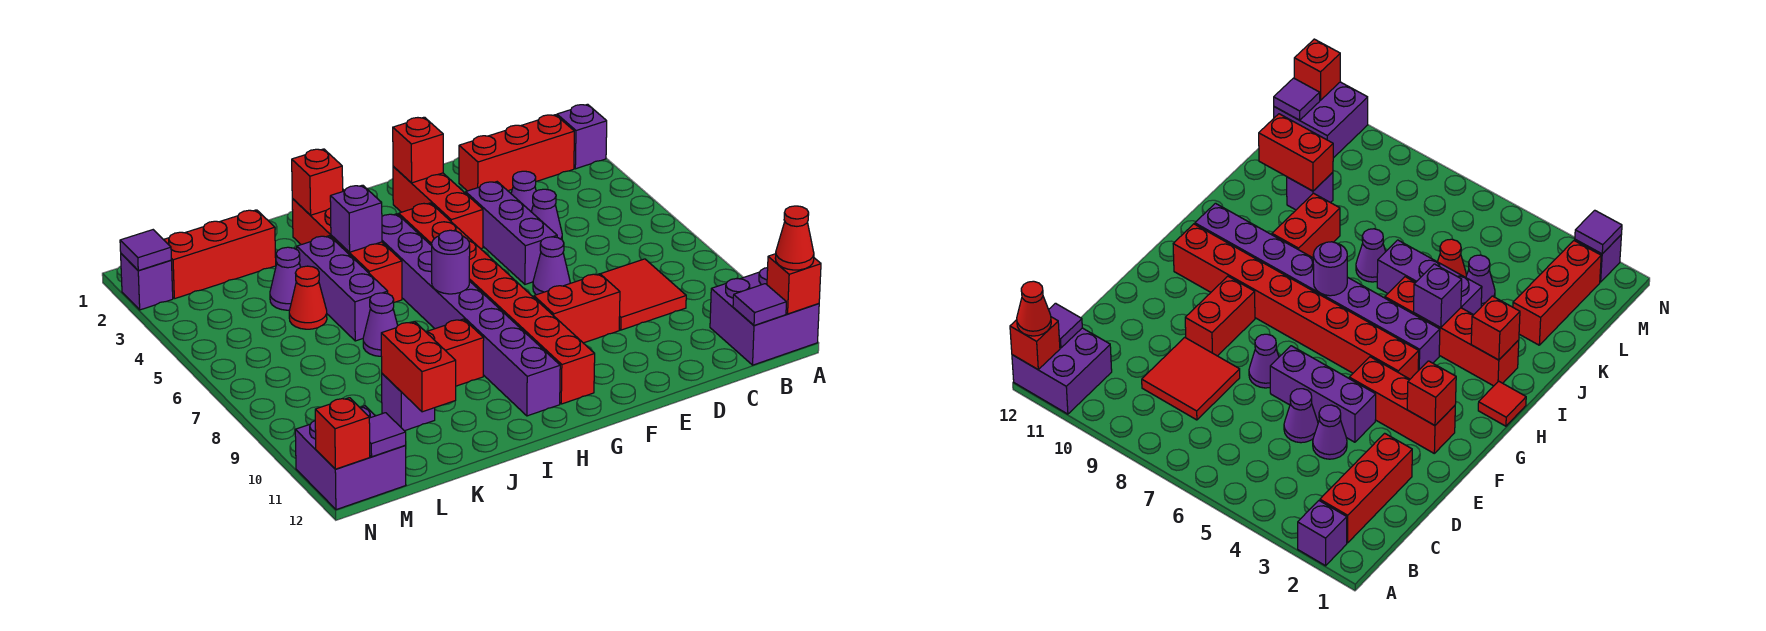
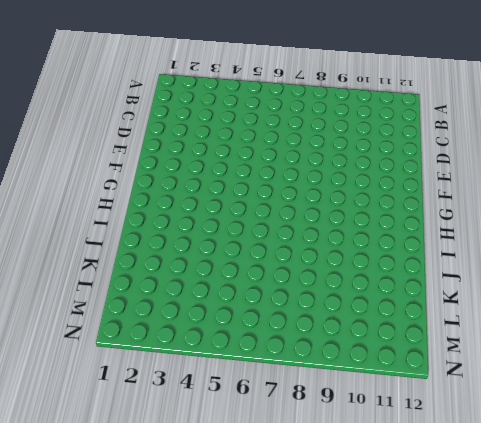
none -> purple brick A2 level 1
none -> purple brick A11:B12 level 1
none -> red brick B2:D2 level 1
none -> red tile C8:D9 level 1

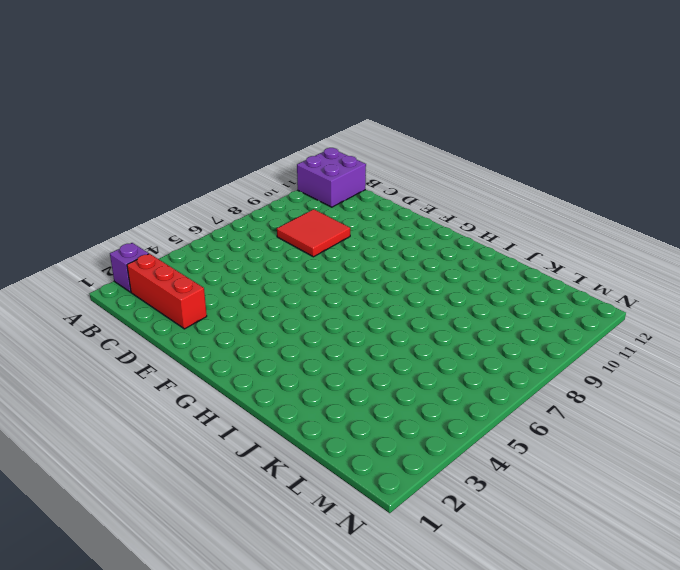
none -> purple cone D4 level 1
none -> purple cone D5 level 1
none -> purple brick E4:E6 level 1
none -> purple cone E7 level 1

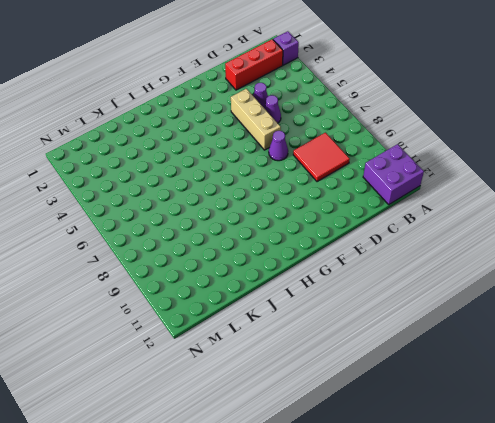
tan brick E4:E6 level 1 -> purple brick E4:E6 level 1
none -> red brick E9:F9 level 1
none -> red brick F2:F4 level 1
none -> red brick G4:G11 level 1
none -> red tile H1 level 1

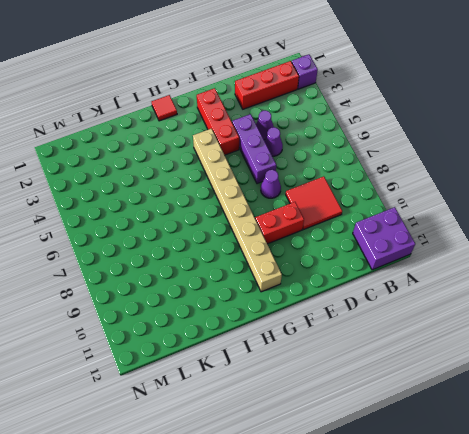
tan brick G4:G11 level 1 -> red brick G4:G11 level 1
none -> purple brick H4:H11 level 1
none -> red brick I2:I5 level 1
none -> red brick I9:J9 level 1
none -> purple brick J4:J6 level 1

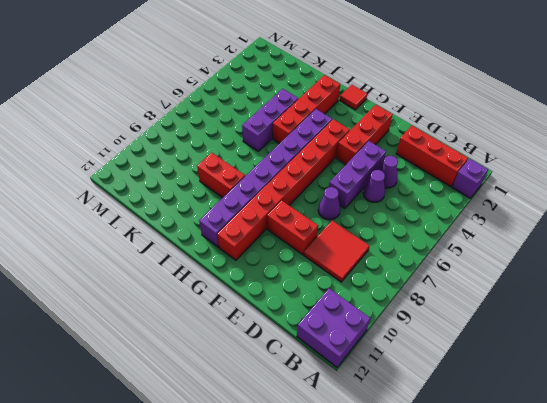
none -> purple cone J7 level 1
none -> red brick K2:M2 level 1
none -> purple cone K4 level 1
none -> red cone K5 level 1

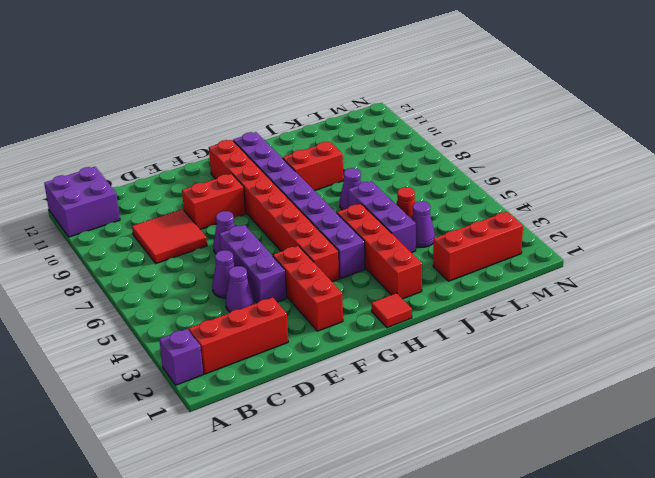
none -> purple brick K10 level 1
none -> purple brick M11:N12 level 1
none -> purple brick N2 level 1
none -> red brick A12 level 2

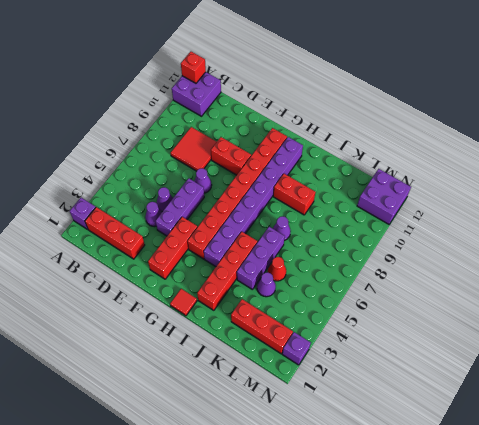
none -> purple brick K10 level 1
none -> purple tile B12 level 2
none -> red brick F2 level 2
none -> purple round brick H7 level 2

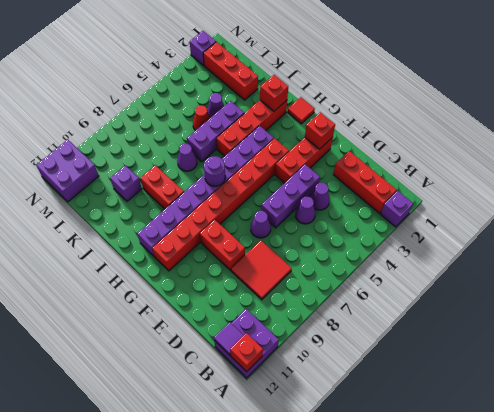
none -> purple brick I4 level 2
none -> red brick K10:K11 level 2
none -> purple tile M12 level 2
none -> purple tile N2 level 2

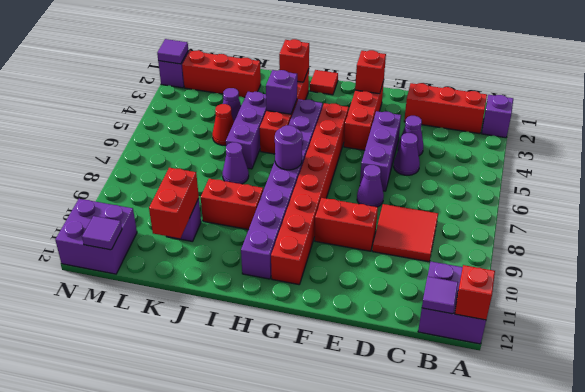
none -> red brick N12 level 2
none -> red cone A12 level 3

